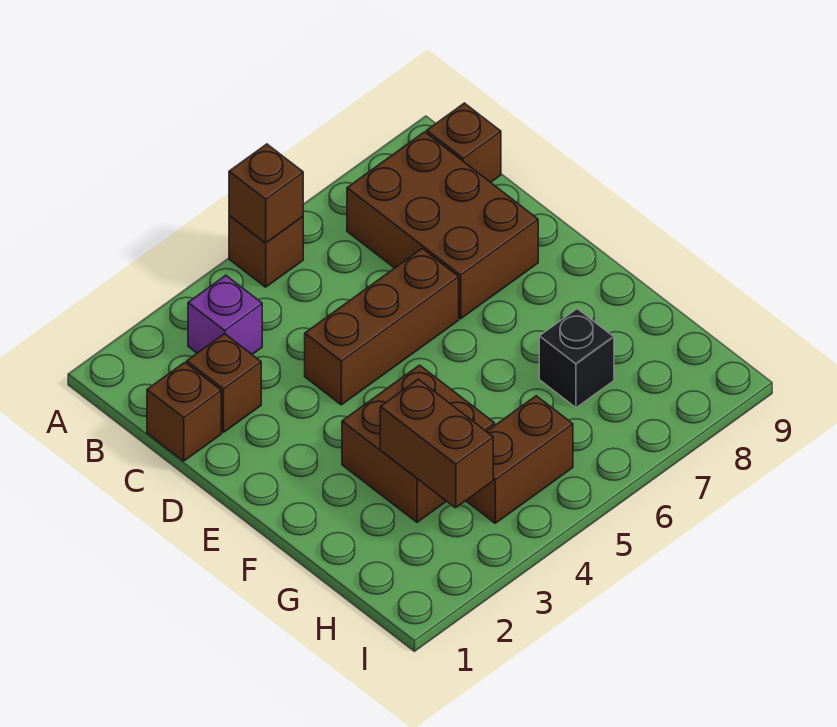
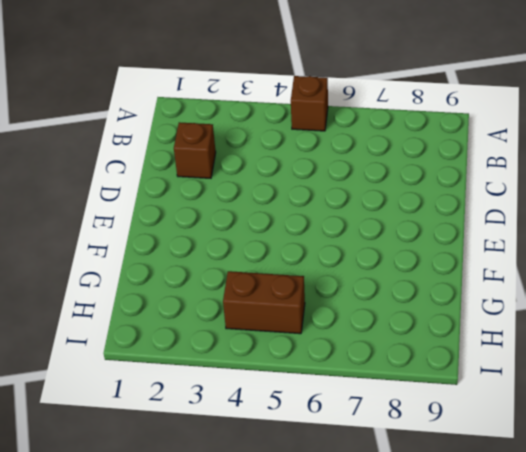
none -> purple brick B3 level 1
none -> brown brick B7:D8 level 1
none -> brown brick B9 level 1

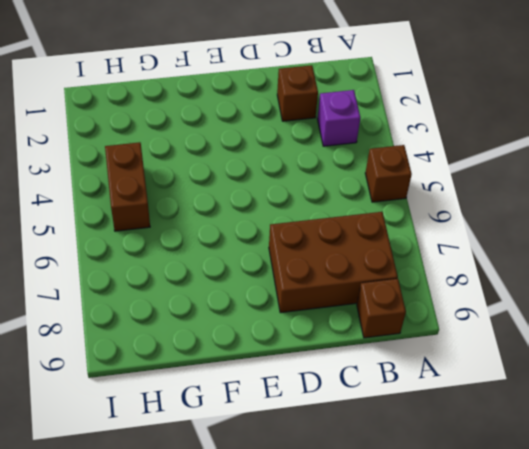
none -> brown brick C1 level 1
none -> brown brick D4:D6 level 1
none -> brown brick F3:G4 level 1

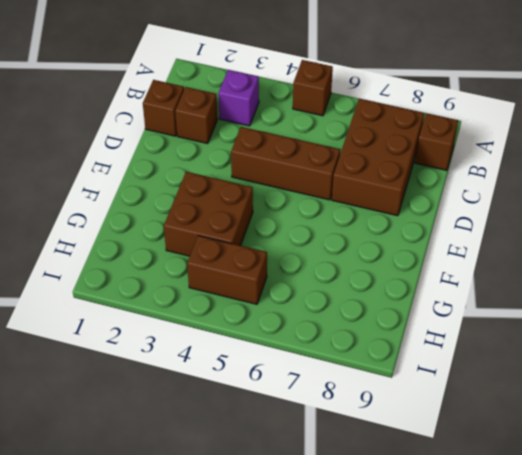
none -> black brick G7 level 1
none -> brown brick A5 level 2
none -> brown brick G3:H3 level 2

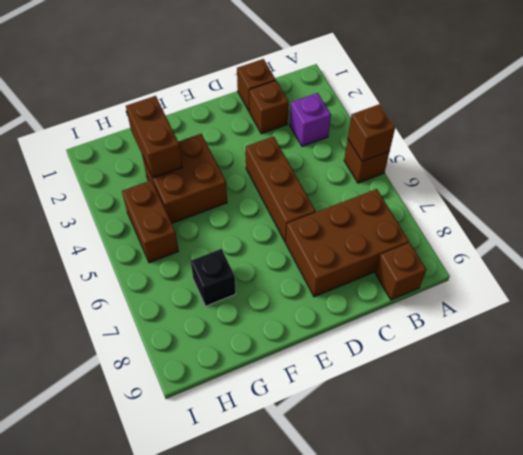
brown brick G2:G3 level 2 -> brown brick G3:H3 level 2

